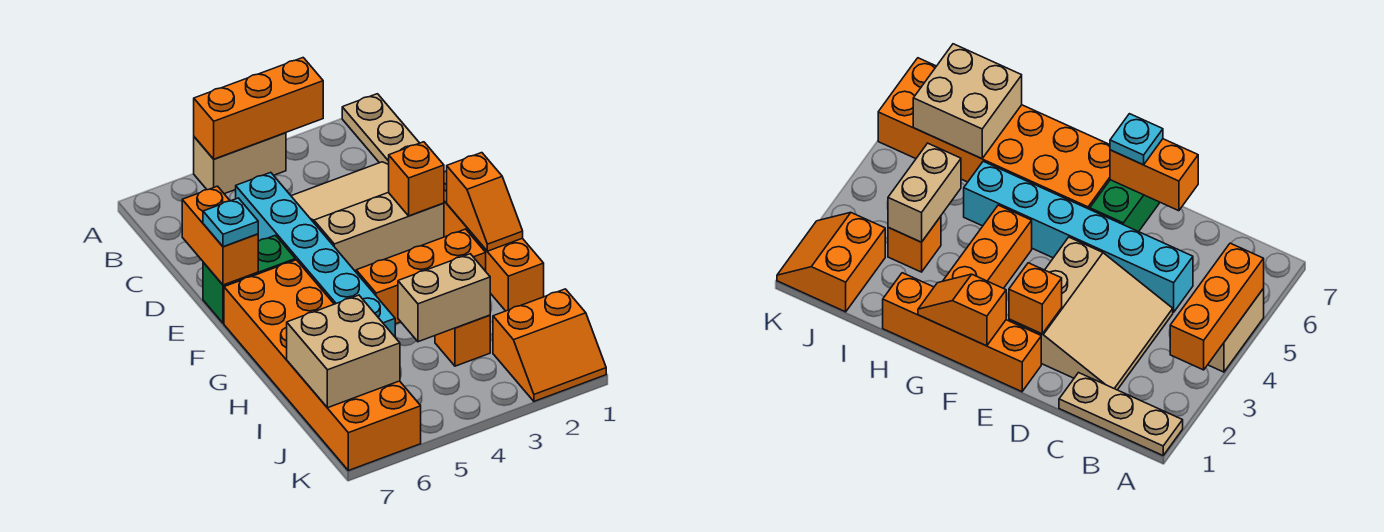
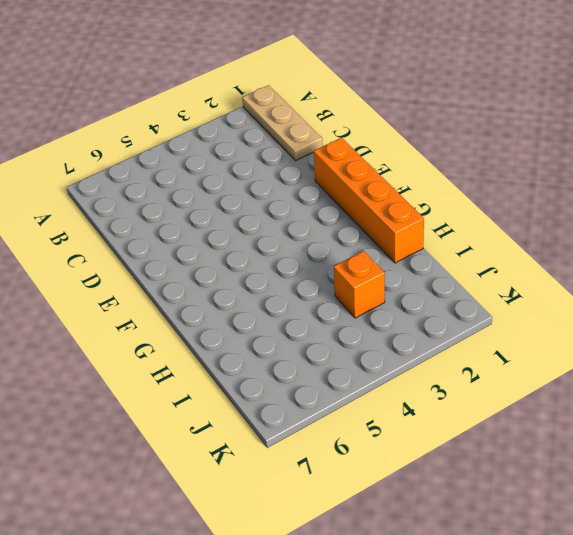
none -> tan brick A4:A5 level 1
none -> tan slope C2:E4 level 1 top E
none -> cyan brick C5:H5 level 1

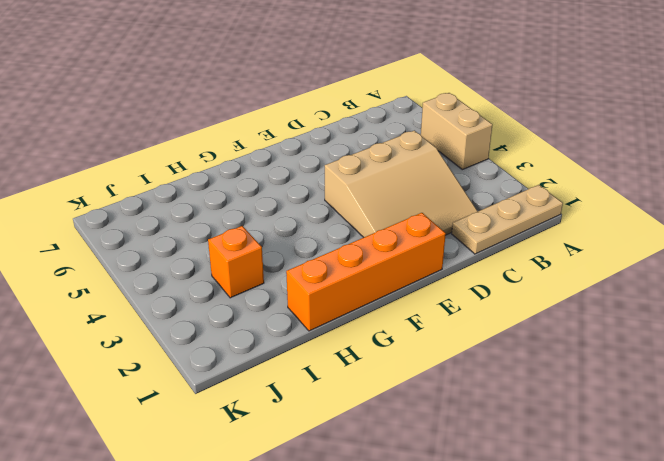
tan slope C2:E4 level 1 top 4 -> tan slope C2:E4 level 1 top E
none -> cyan brick C5:H5 level 1
none -> green brick E6:E7 level 1
none -> orange brick F6:K7 level 1

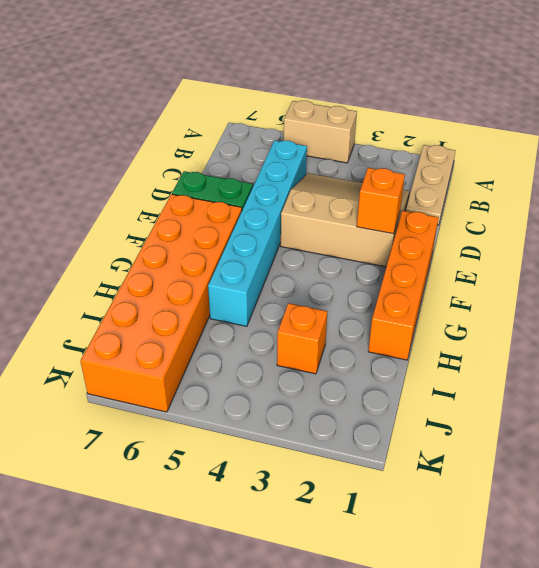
none -> orange brick G2:G4 level 1
none -> orange slope J1:K2 level 1 top J
none -> orange brick A3:A5 level 2

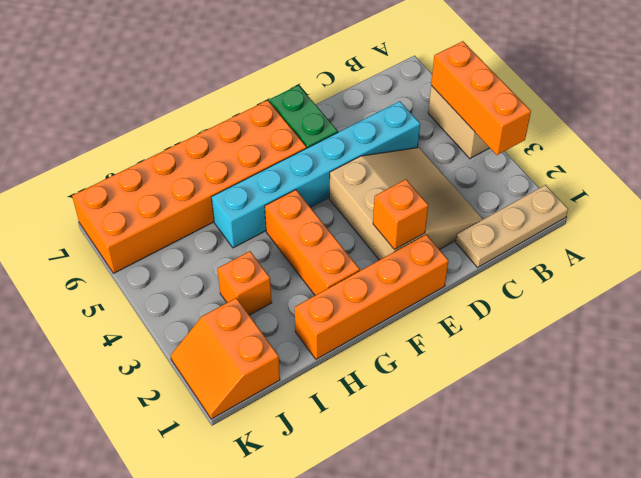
none -> orange brick D7:E7 level 2
none -> orange slope F1:G1 level 2 top F
none -> tan brick I3:I4 level 2

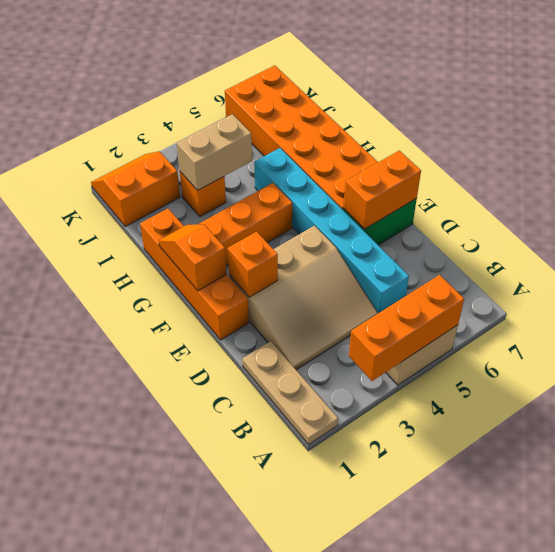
orange brick E6:E7 level 2 -> orange brick D7:E7 level 2
none -> tan brick I6:J7 level 2
none -> cyan plate E7 level 3

